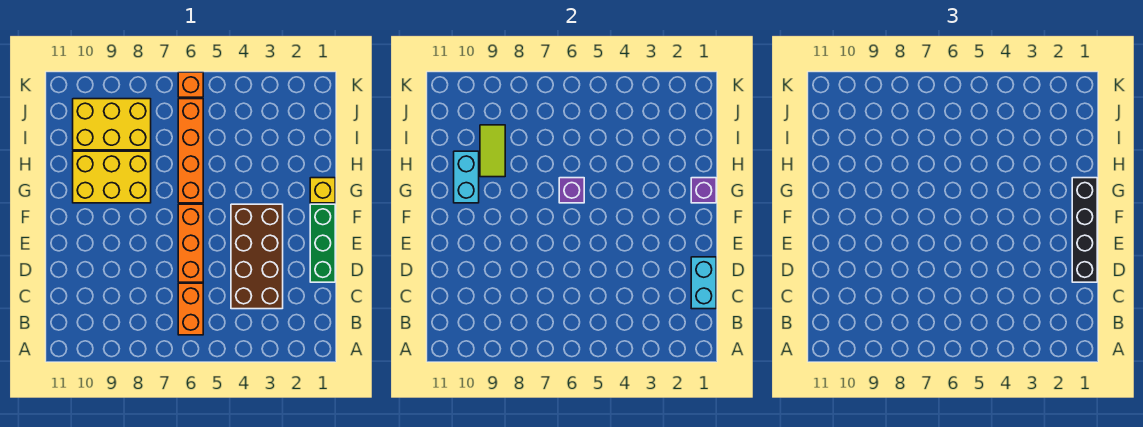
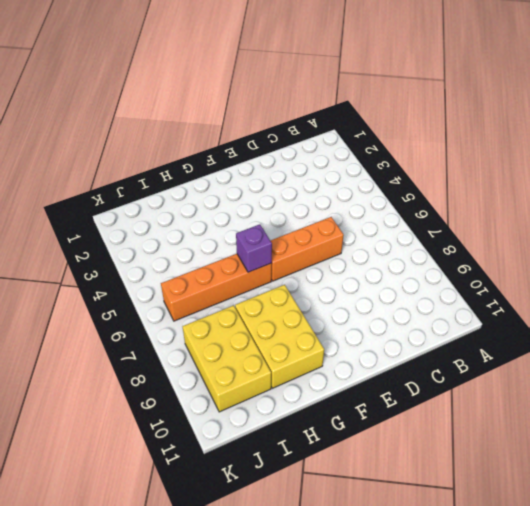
none -> orange brick B6:C6 level 1
none -> brown brick C3:F4 level 1
none -> green brick D1:F1 level 1

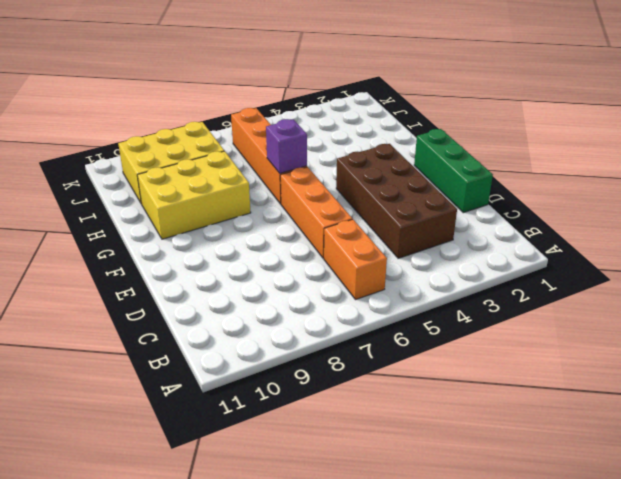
none -> yellow brick G1 level 1
none -> orange brick K6 level 1
none -> cyan brick C1:D1 level 2

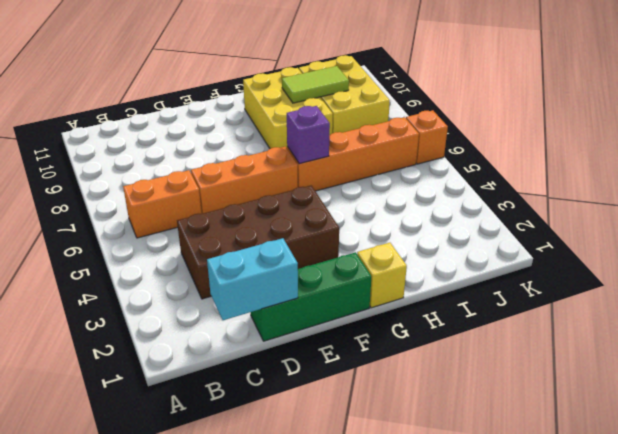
none -> purple brick G1 level 2
none -> cyan brick G10:H10 level 2
none -> black brick D1:G1 level 3

